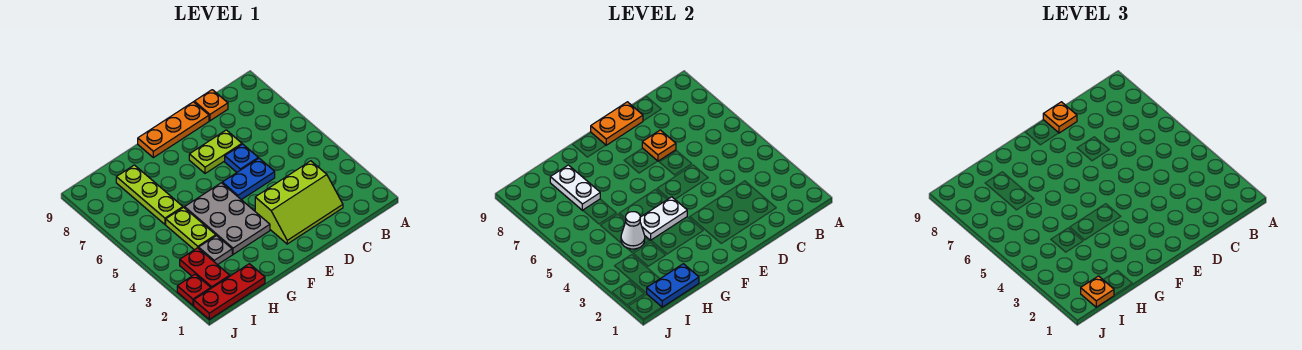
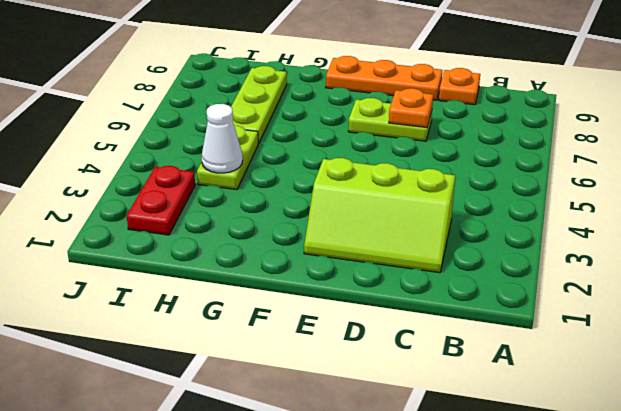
none -> blue plate D5:E5 level 1
none -> blue plate D6 level 1
none -> grey plate F3:G5 level 1

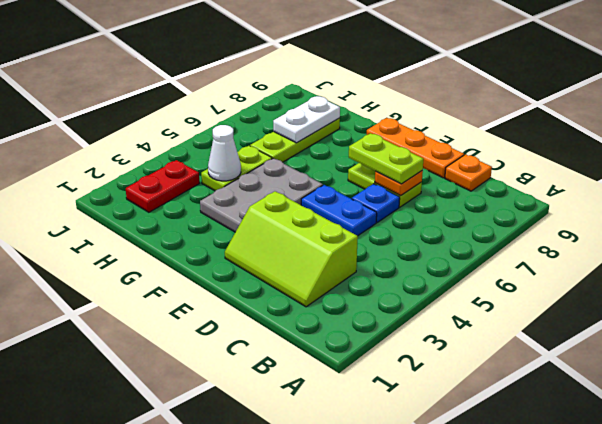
lime plate D7:E7 level 3 -> none
none -> red plate H1:J1 level 1
none -> grey plate H3 level 1
none -> red plate J2 level 1

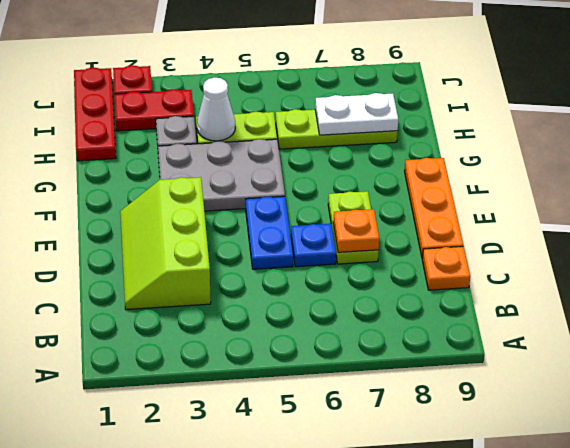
none -> orange plate D9:E9 level 2
none -> white plate F4:G4 level 2
none -> blue plate H1:I1 level 2

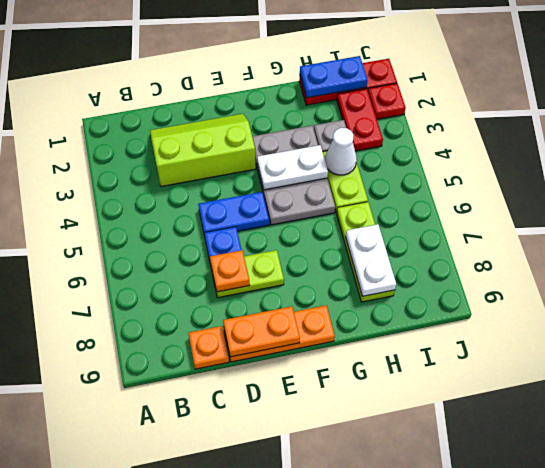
none -> orange plate D9 level 3
none -> orange plate I1 level 3

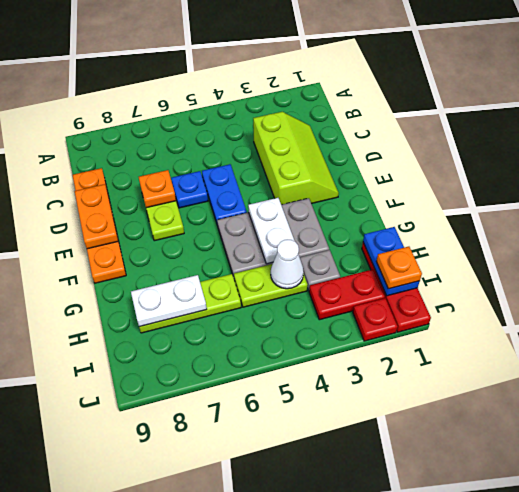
none -> orange plate D9 level 3

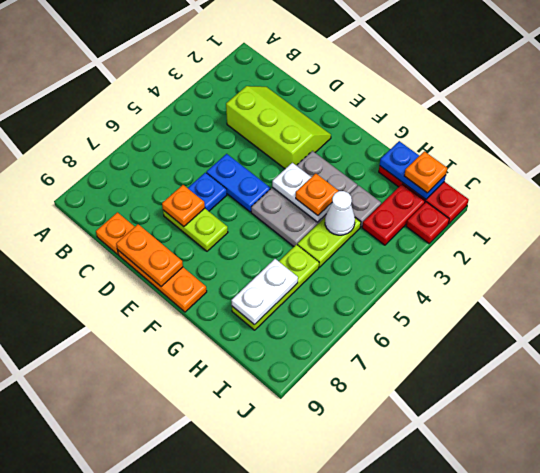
orange plate G4 level 3 -> orange plate D9 level 3

